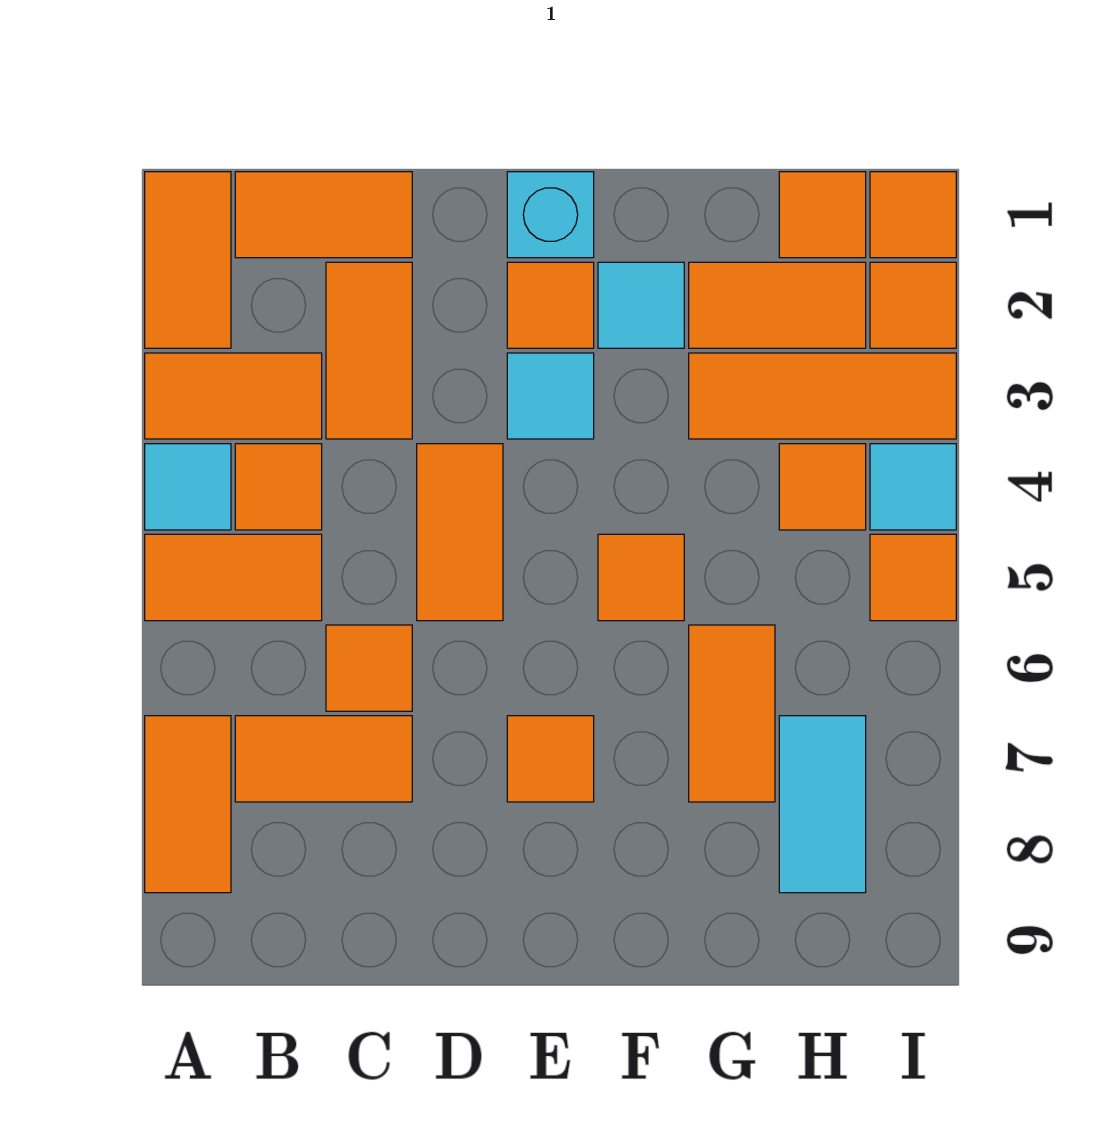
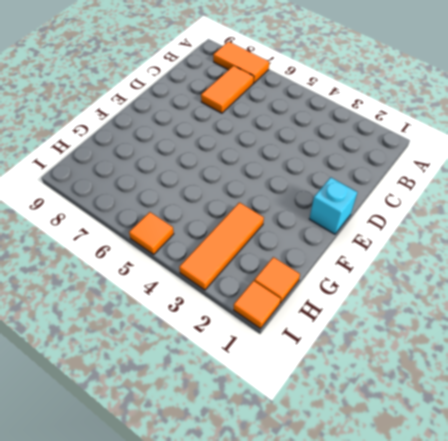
none -> orange tile A1:A2 level 1
none -> orange tile A3:B3 level 1
none -> cyan tile A4 level 1

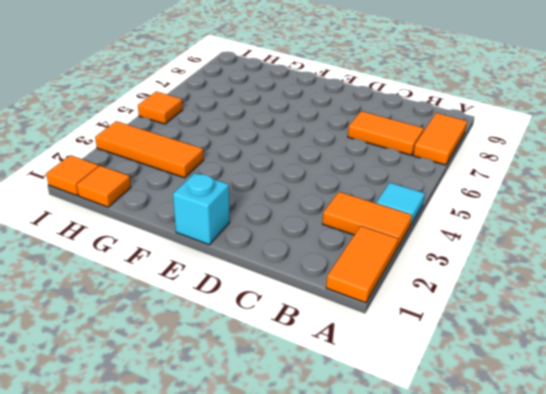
none -> orange tile A5:B5 level 1
none -> orange tile B1:C1 level 1
none -> orange tile B4 level 1

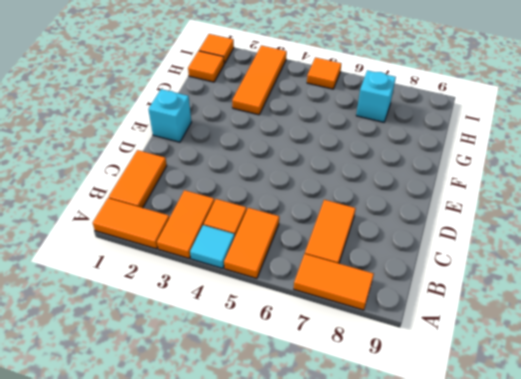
cyan brick H7 level 1 -> cyan tile H7:H8 level 1
none -> orange tile C2:C3 level 1
none -> orange tile C6 level 1
none -> orange tile D4:D5 level 1

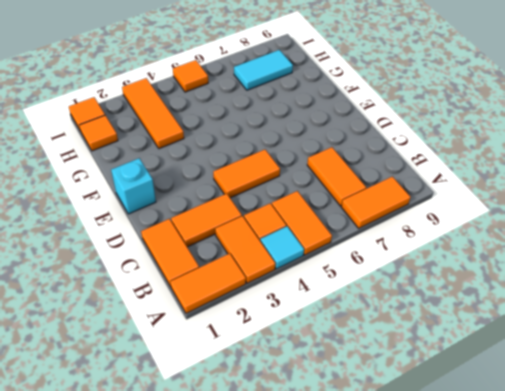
none -> orange tile C6 level 1
none -> orange tile E2 level 1
none -> cyan tile E3 level 1

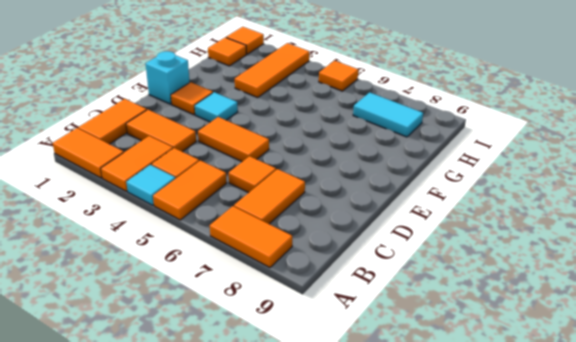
none -> orange tile E7 level 1
none -> cyan tile F2 level 1
none -> orange tile F5 level 1

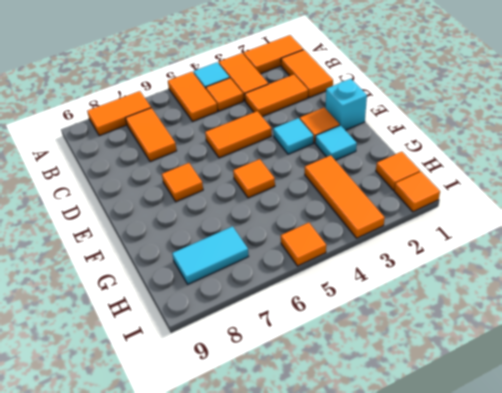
none -> orange tile C6 level 1
none -> orange tile G2:H2 level 1
none -> orange tile G6:G7 level 1

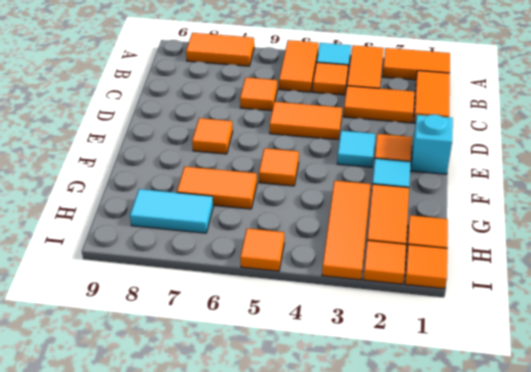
none -> orange tile B7:C7 level 1
none -> orange tile H4 level 1
none -> cyan tile I4 level 1

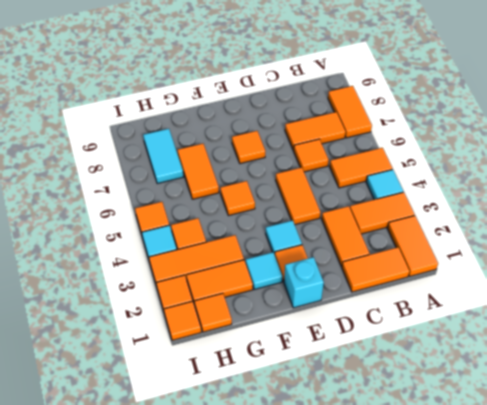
none -> orange tile B4 level 1

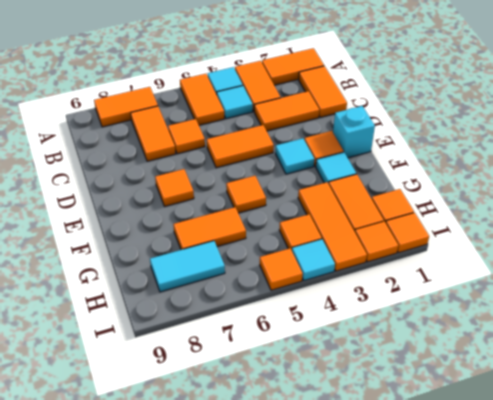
cyan tile B4 level 1 -> orange tile B4 level 1

